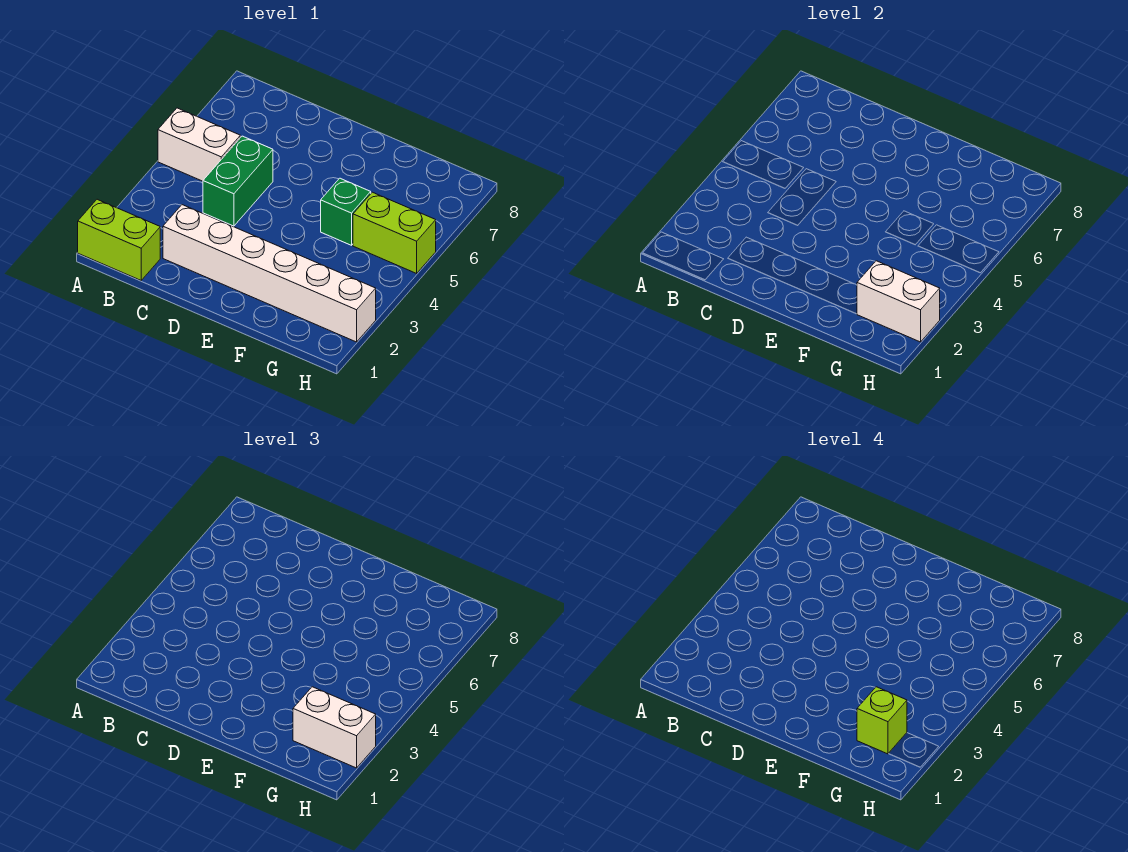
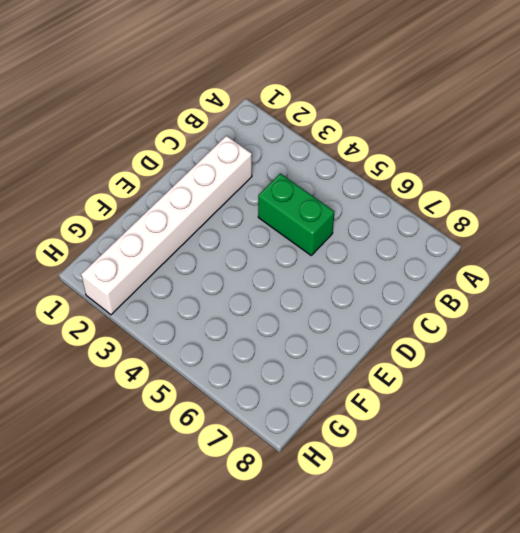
none -> lime brick A1:B1 level 1
none -> white brick A5:B5 level 1

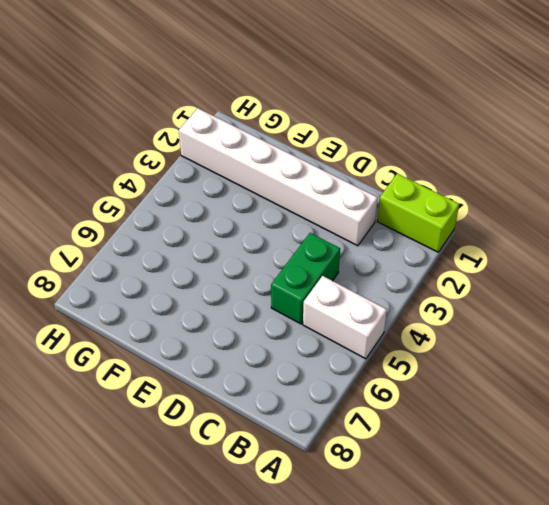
none -> green brick F5 level 1
none -> lime brick G5:H5 level 1

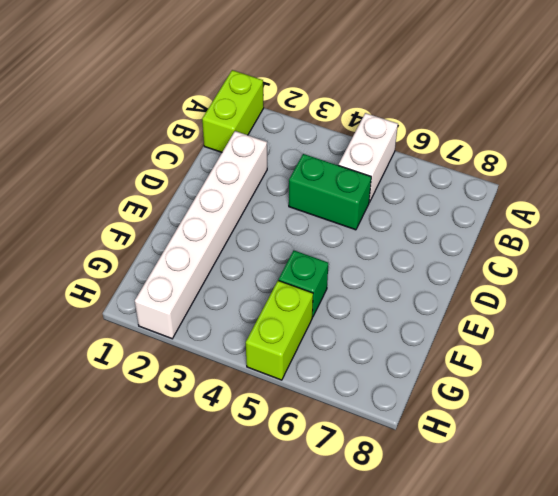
none -> white brick G2:H2 level 2
none -> white brick G2:H2 level 3

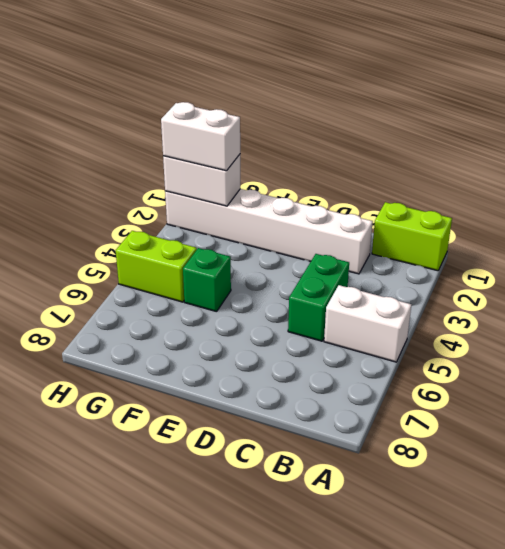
none -> lime brick G2 level 4

